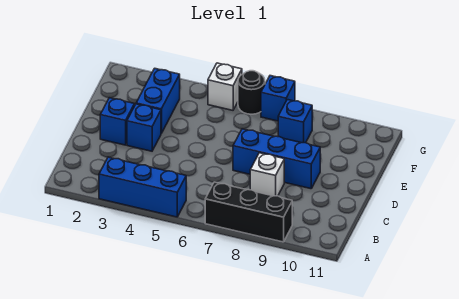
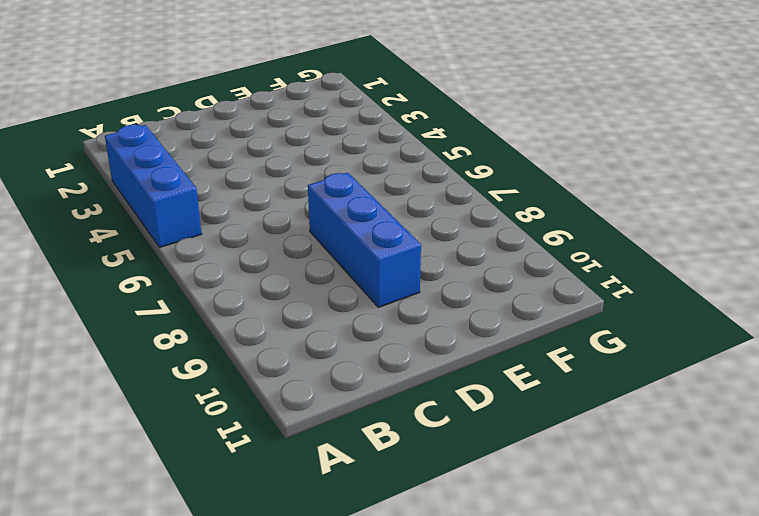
none -> black brick A7:A9 level 1
none -> white brick C8 level 1

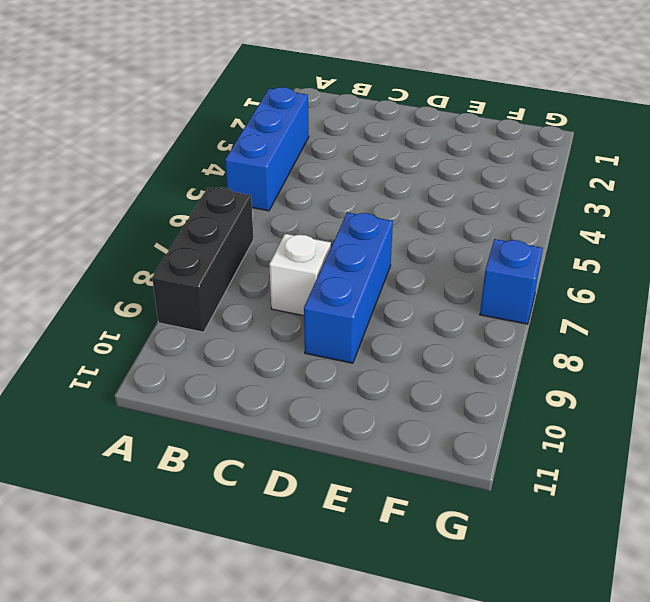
none -> blue brick D2 level 1
none -> blue brick D3 level 1

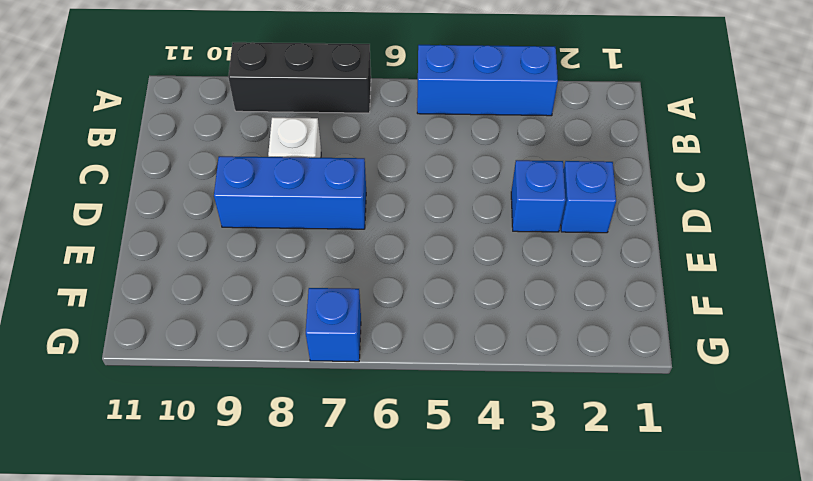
none -> blue brick E3:F3 level 1
none -> blue brick F8 level 1

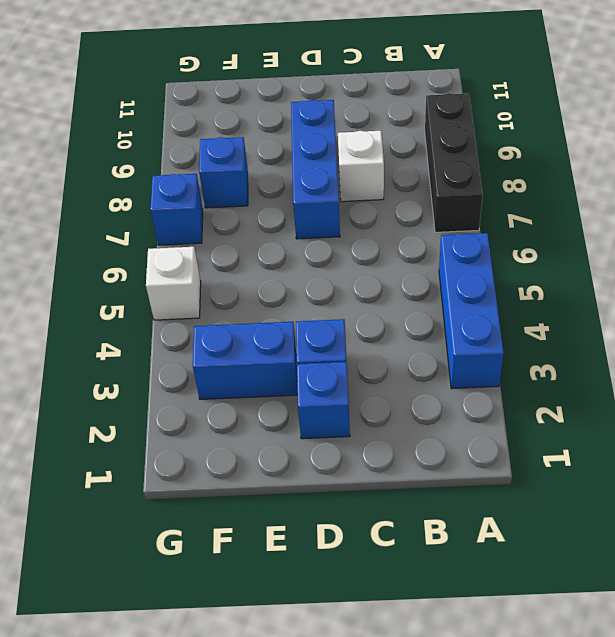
none -> black round brick G6 level 1

